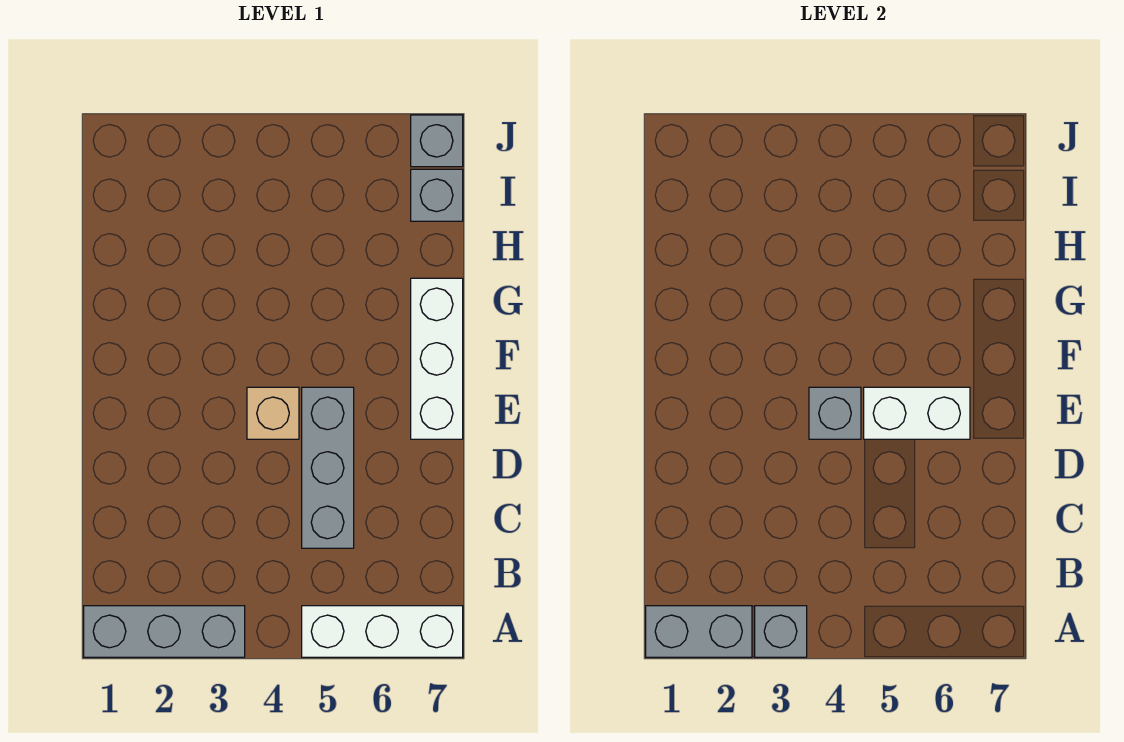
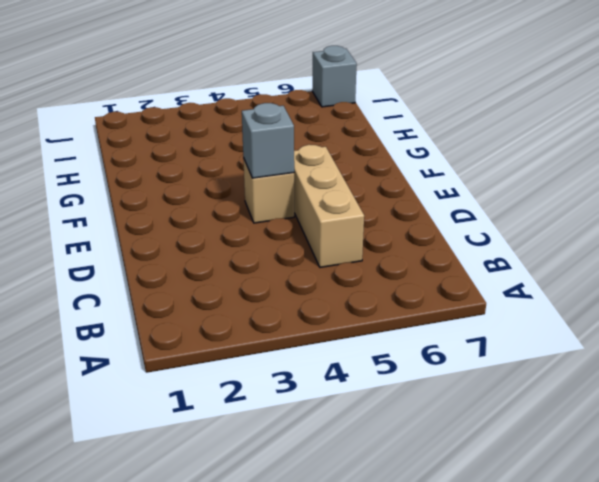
tan brick C5:E5 level 1 -> grey brick C5:E5 level 1
none -> grey brick A1:A3 level 1
none -> white brick A5:A7 level 1

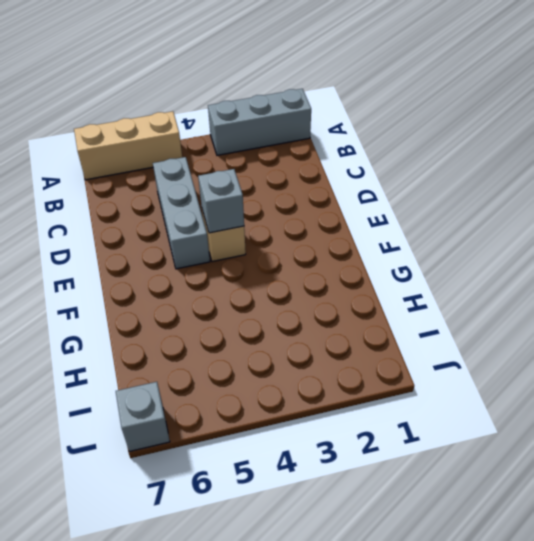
tan brick A5:A7 level 1 -> white brick A5:A7 level 1
none -> white brick E7:G7 level 1
none -> grey brick I7 level 1

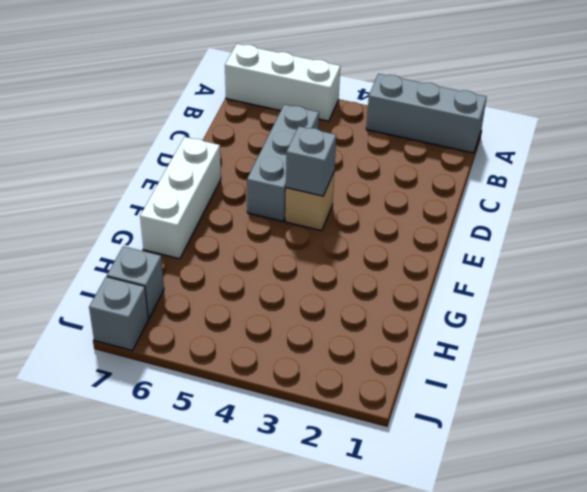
none -> grey brick A1:A2 level 2
none -> grey brick A3 level 2

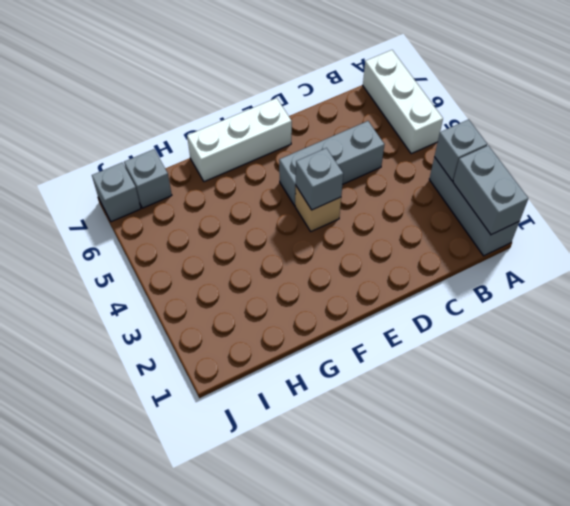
none -> white brick E5:E6 level 2

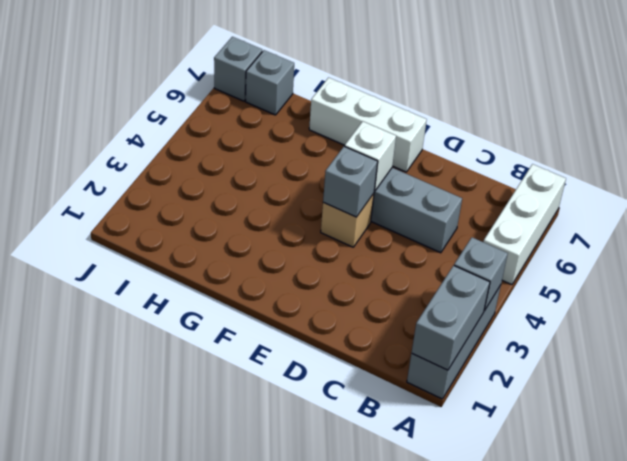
white brick E5 level 2 -> white brick E5:E6 level 2

